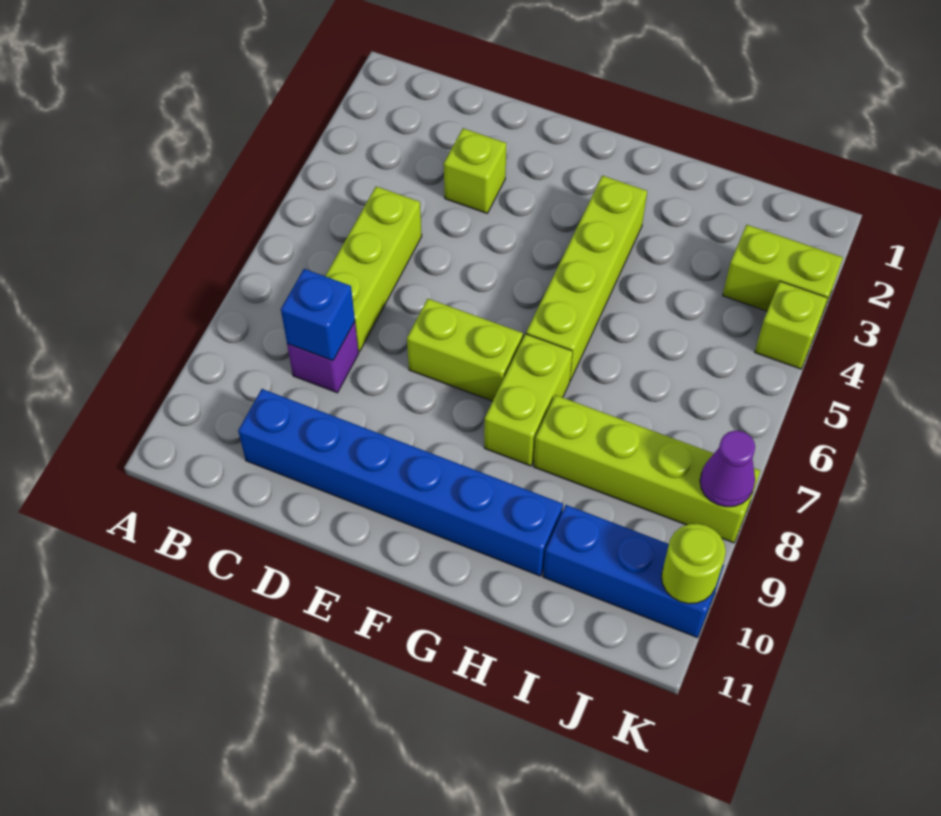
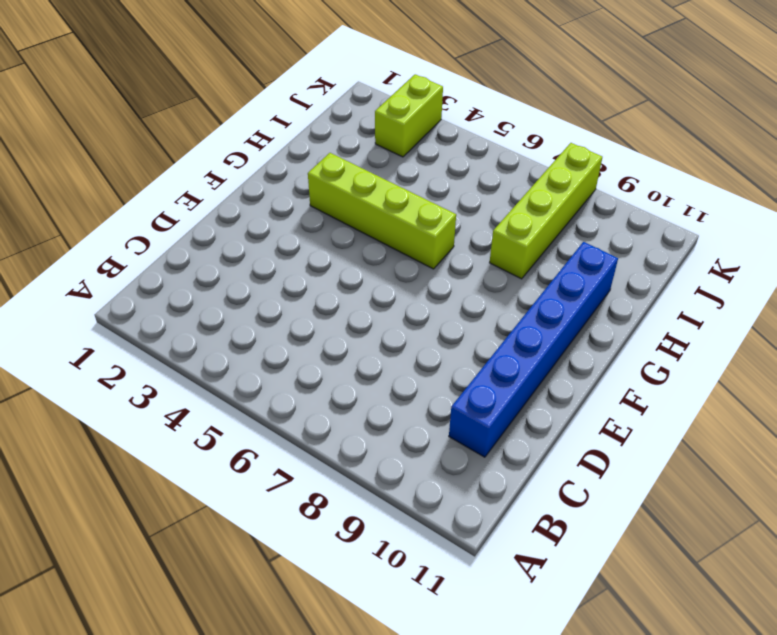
none -> lime brick C5:C7 level 1
none -> purple brick C8 level 1
none -> lime brick D3 level 1

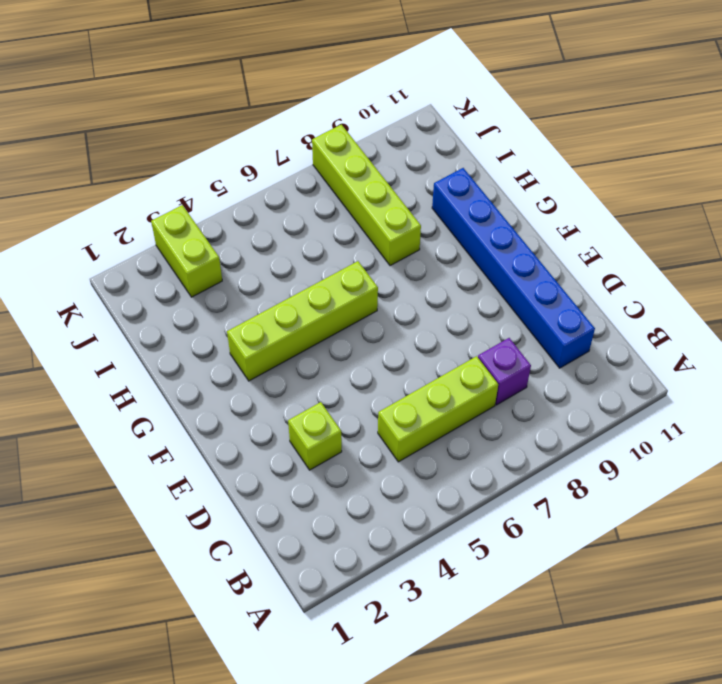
none -> lime brick E7:F7 level 1
none -> lime brick G7:G8 level 1
none -> blue brick I10:K10 level 1

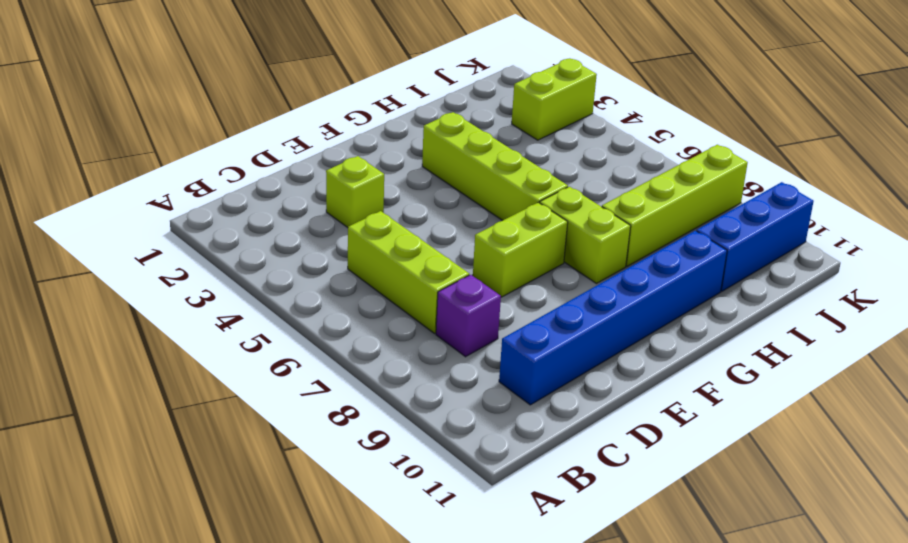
none -> lime brick K4 level 1
none -> blue brick C8 level 2
none -> purple cone K8 level 2

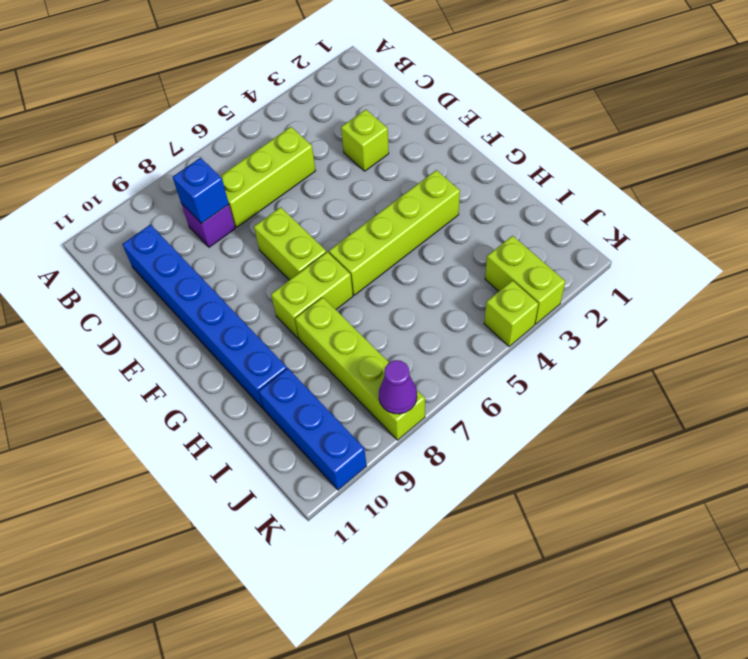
none -> lime round brick K10 level 2

